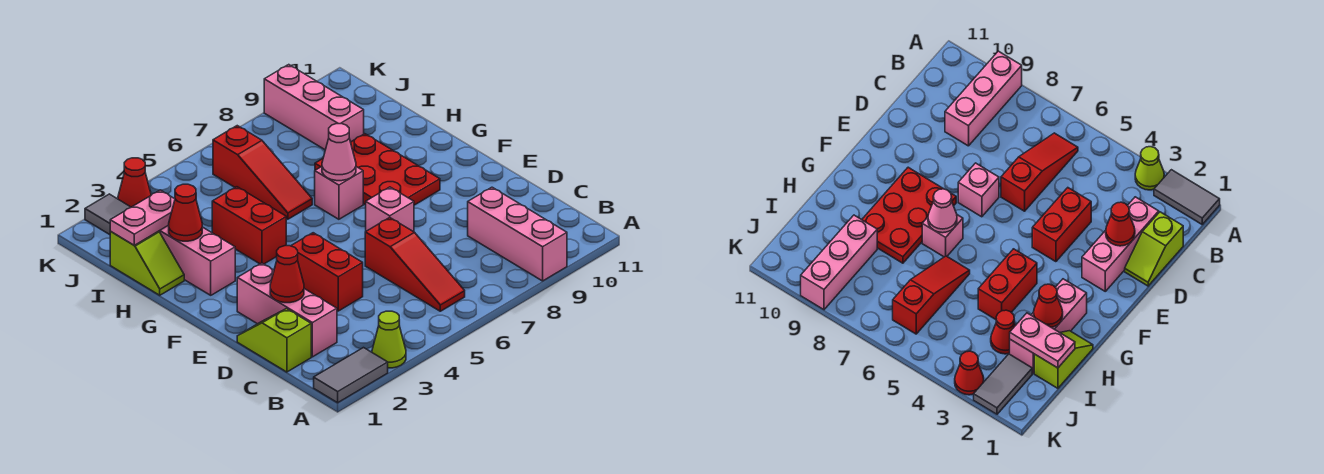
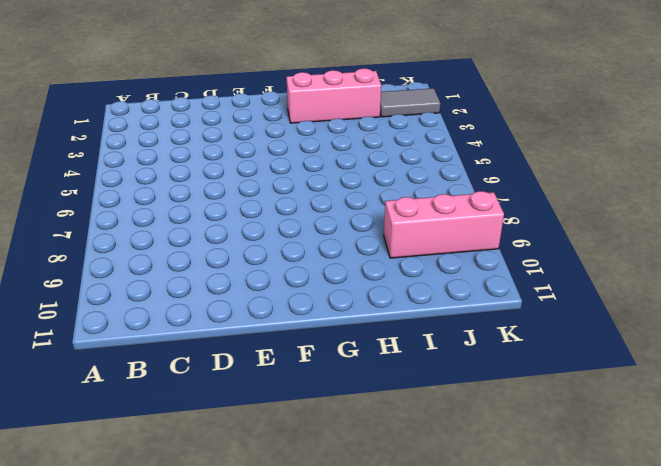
none -> grey tile A1:A2 level 1
none -> lime cone A3 level 1
none -> pink brick A9:C9 level 1

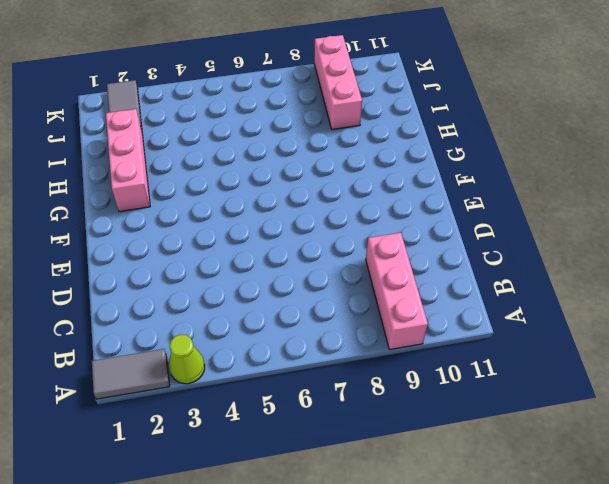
none -> red slope B6:D6 level 1 top D
none -> lime slope C1:D1 level 1 top C
none -> pink brick C2:E2 level 1

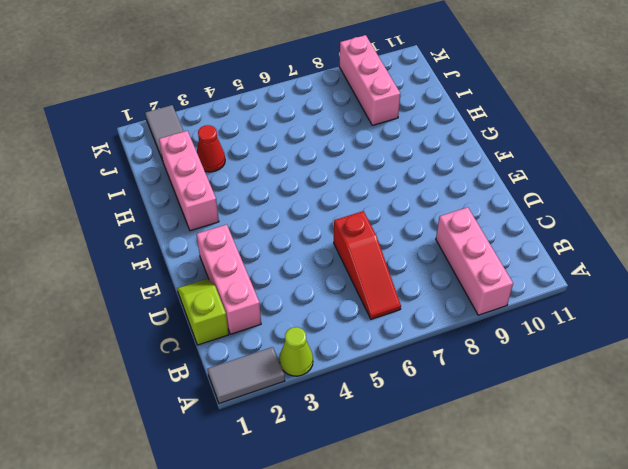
none -> red brick D4:E4 level 1
none -> pink brick E7 level 1
none -> red plate F8:H9 level 1

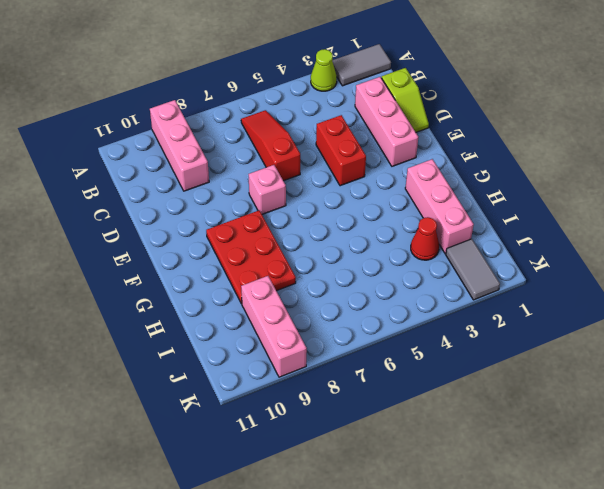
none -> red brick G4:H4 level 1
none -> pink brick G7 level 1
none -> lime slope H1:I1 level 1 top I

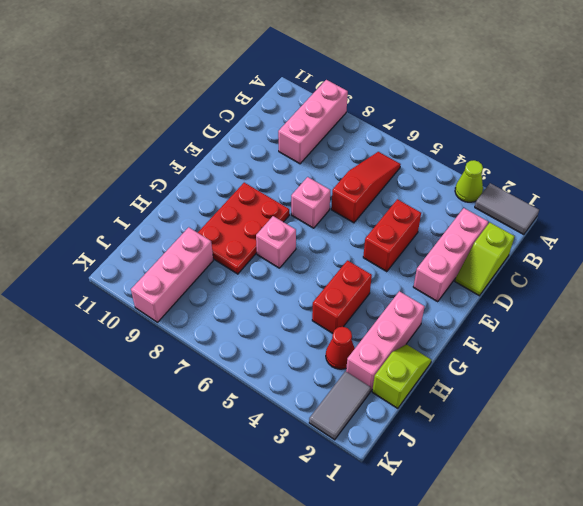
none -> red slope H6:J6 level 1 top J
none -> red cone K3 level 1
none -> red cone D2 level 2

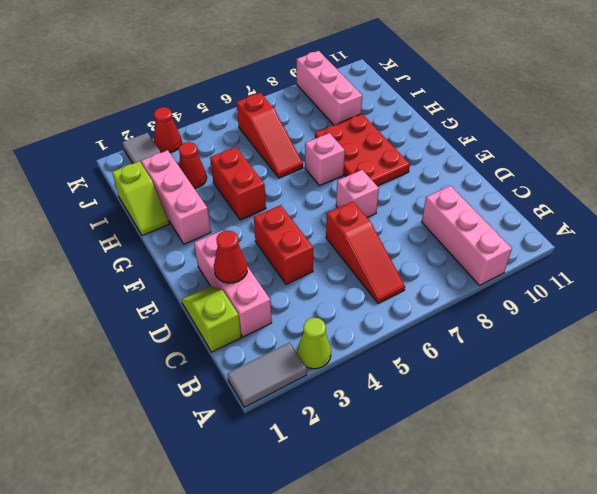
none -> pink cone G7 level 2
none -> red cone H2 level 2
none -> pink plate I1:I2 level 2

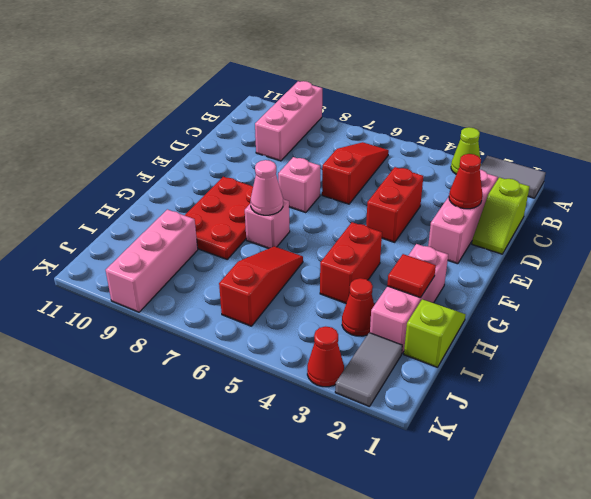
red tile H2 level 2 -> red cone H2 level 2
none -> pink plate I1:I2 level 2

